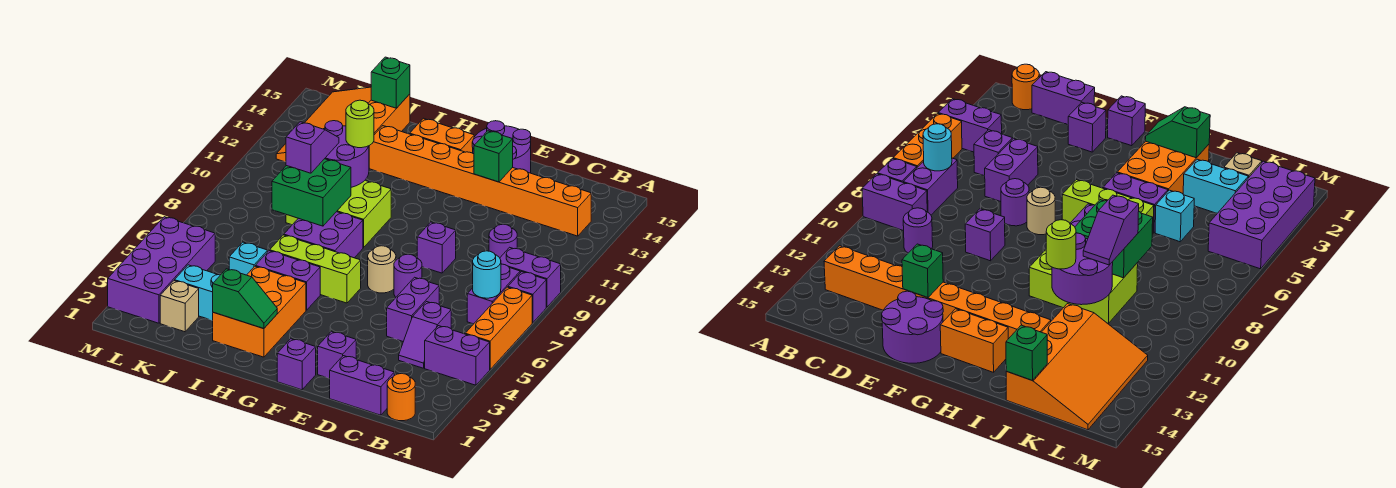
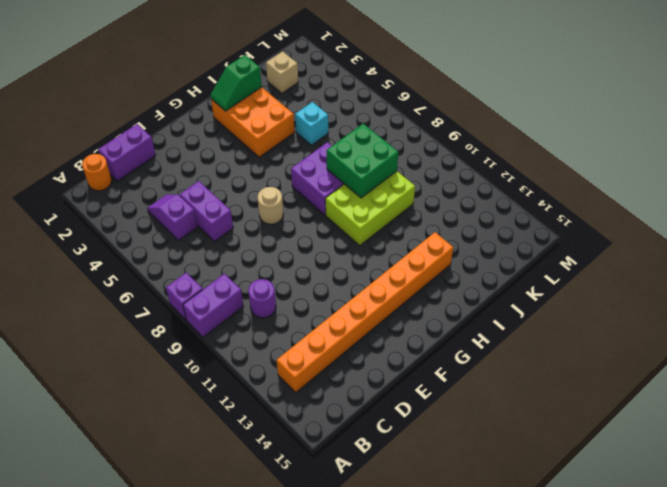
none -> purple brick A4:B4 level 1
none -> orange brick A5:A7 level 1
none -> purple brick B7:B8 level 1
none -> purple brick E2 level 1

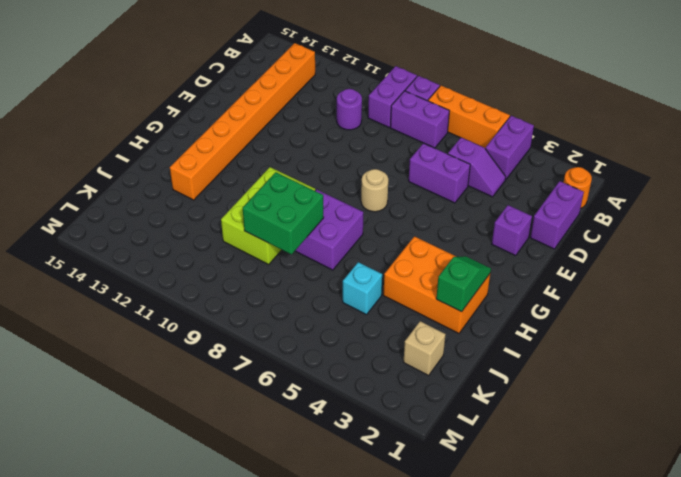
none -> purple round brick E7 level 1
none -> purple brick E9 level 1
none -> purple round brick E14:F15 level 1
none -> purple brick F1 level 1

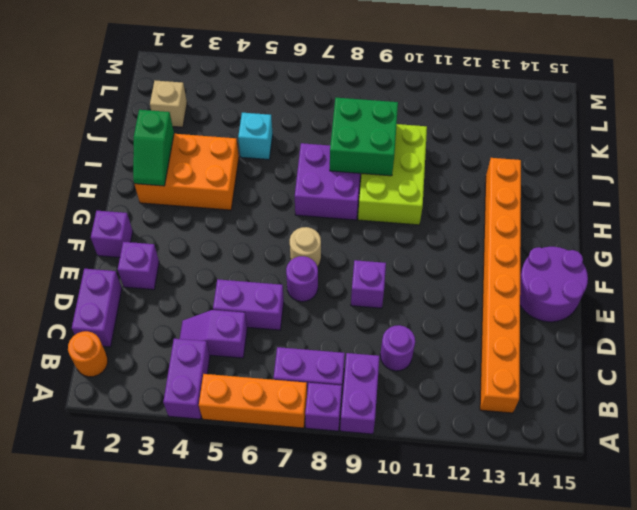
none -> lime brick G6:I6 level 1
none -> orange brick G14:H14 level 1
none -> purple brick H5:I5 level 1
none -> cyan brick J3:K3 level 1

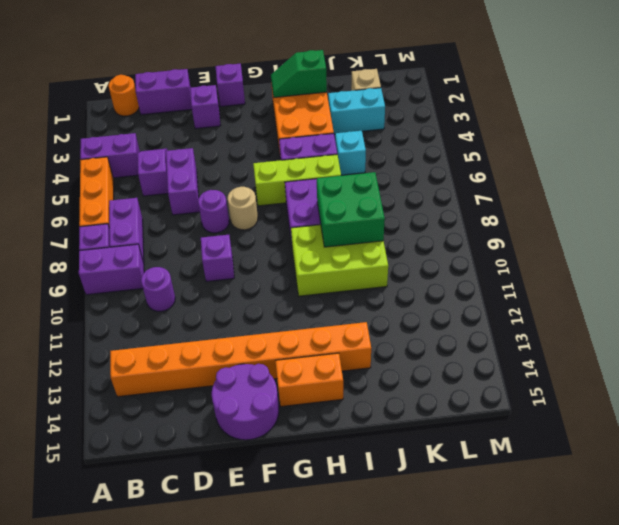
none -> orange slope J12:L15 level 1 top J
none -> purple brick L2:M5 level 1
none -> cyan round brick B7 level 2
none -> green brick E13 level 2

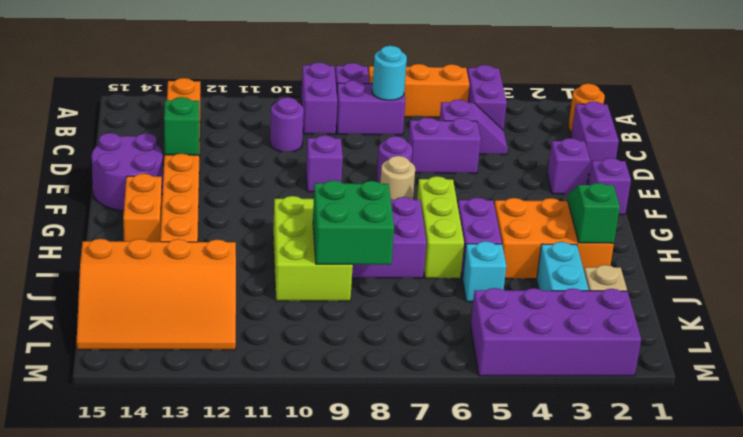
none -> purple round brick I10:J11 level 2
none -> green brick J15 level 2
none -> lime round brick I11 level 3
none -> purple slope J9:J10 level 3 top 9

